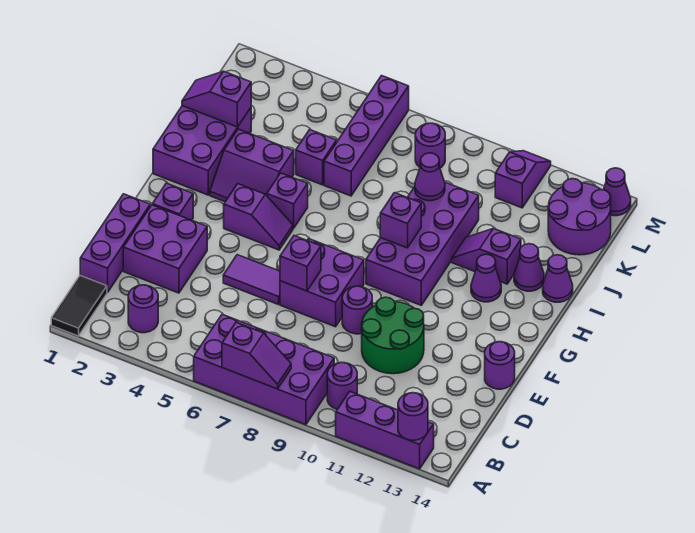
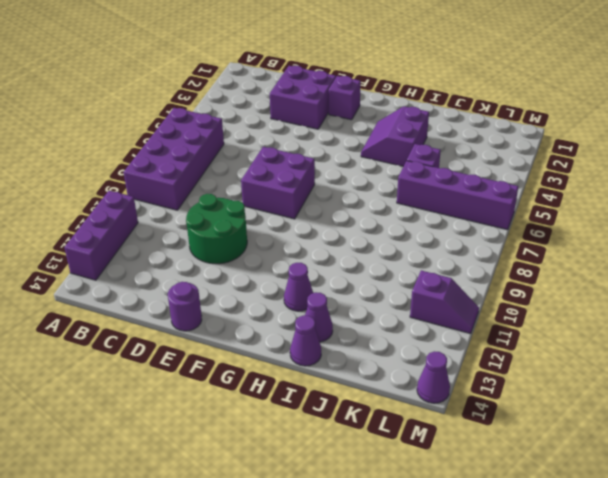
none -> black tile A1:B1 level 1
none -> purple round brick B3 level 1
none -> purple round brick B10 level 1
none -> purple brick C1:E1 level 1

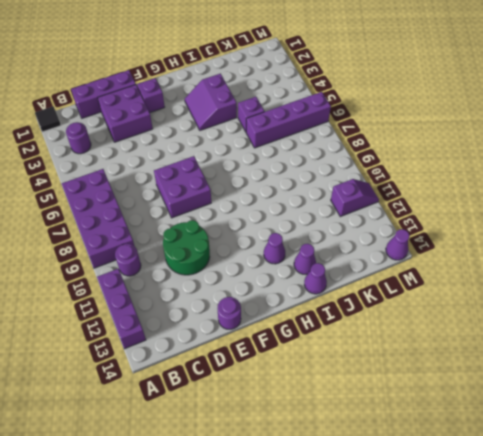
black tile A1 level 1 -> black tile A1:B1 level 1
none -> purple tile E5:E6 level 1
none -> purple round brick E9 level 1
none -> purple slope G4:G5 level 1 top 4
none -> purple brick G9:J10 level 1

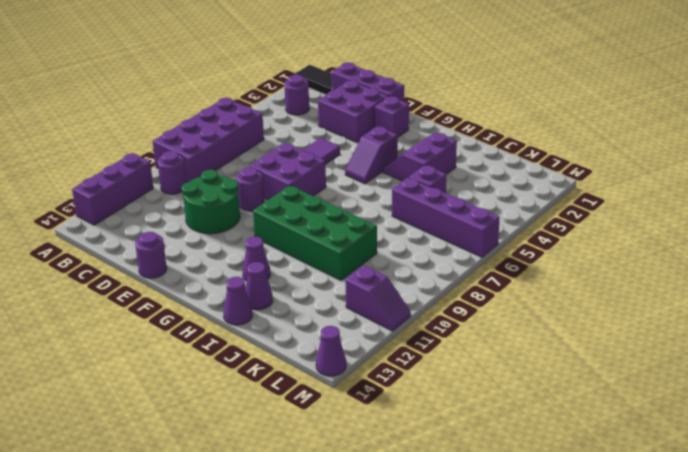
green brick G9:J10 level 1 -> purple brick G9:J10 level 1
none -> purple brick H1:J2 level 1
none -> purple brick H5 level 1
none -> purple slope I11:I12 level 1 top 12
none -> purple round brick K13:L14 level 1

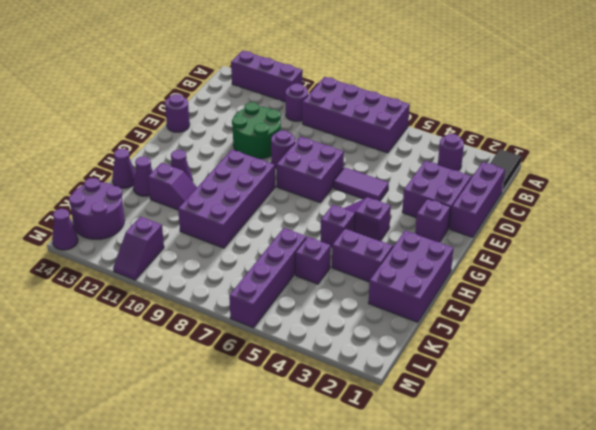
none -> purple round brick L8 level 1
none -> purple slope A7:A8 level 2 top 7
none -> purple round brick A13 level 2
none -> purple brick E7 level 2

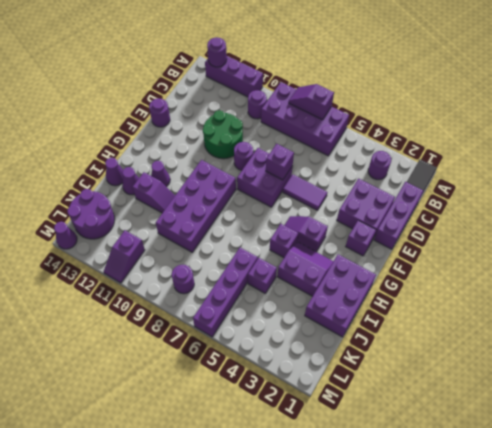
none -> purple brick H9 level 2
none -> purple slope J1:J2 level 2 top 2
none -> purple cone J9 level 2

